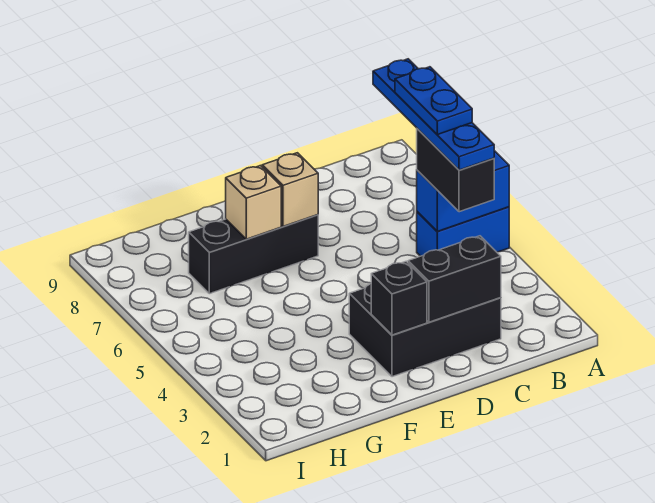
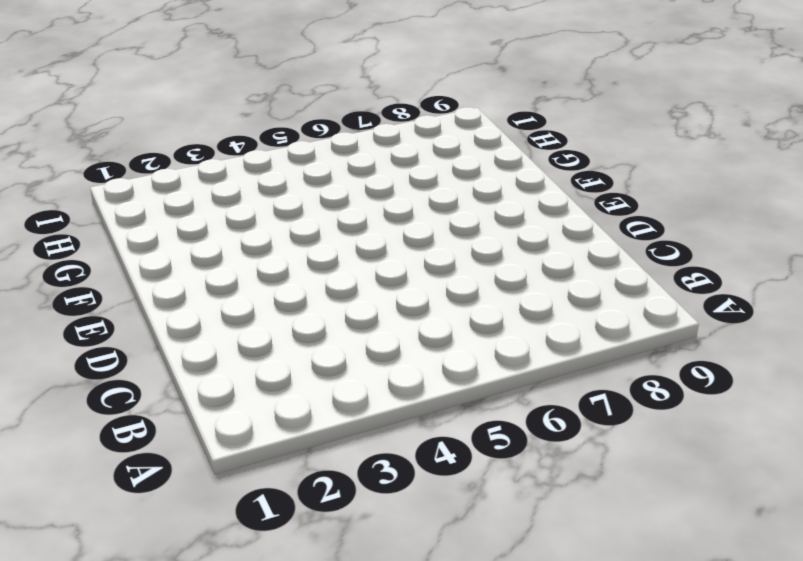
none -> blue brick A5:B5 level 1
none -> black brick C2:E3 level 1

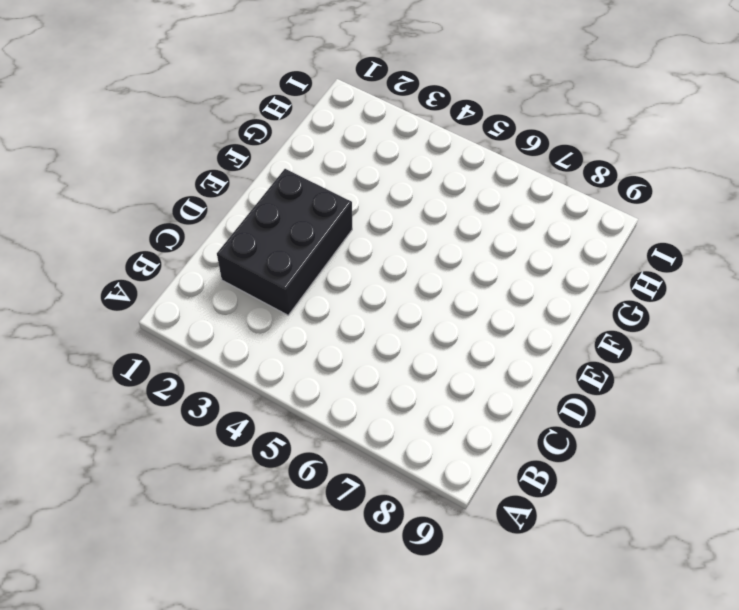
none -> blue brick A5:B5 level 1
none -> black brick E7:G7 level 1

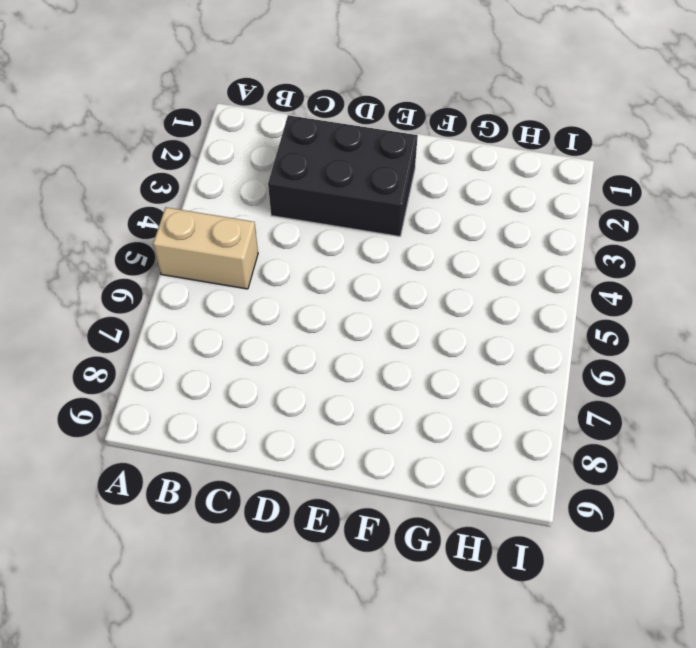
tan brick A5:B5 level 1 -> blue brick A5:B5 level 1
none -> black brick E7:G7 level 1
none -> blue brick A5:B5 level 2

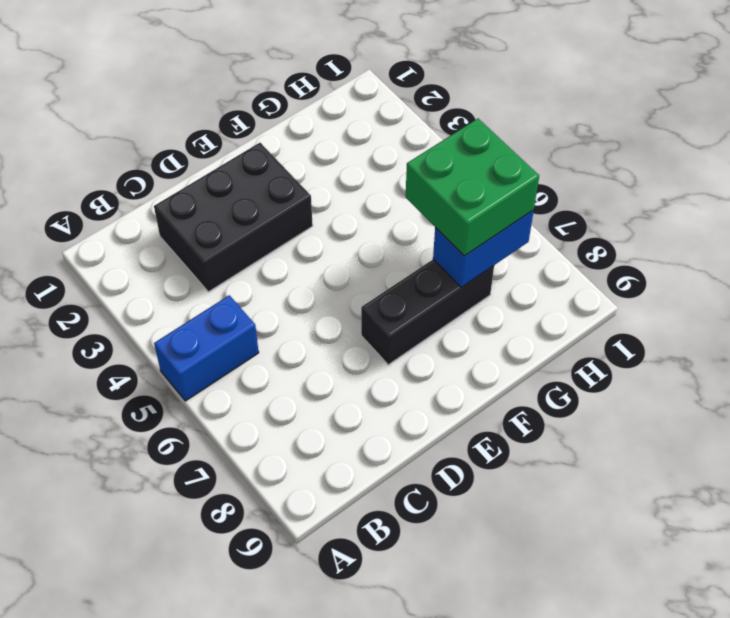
green brick G6:H7 level 3 -> none
blue brick G7:H7 level 2 -> blue brick A5:B5 level 2
none -> black brick C2:D2 level 2
none -> black brick E2 level 2

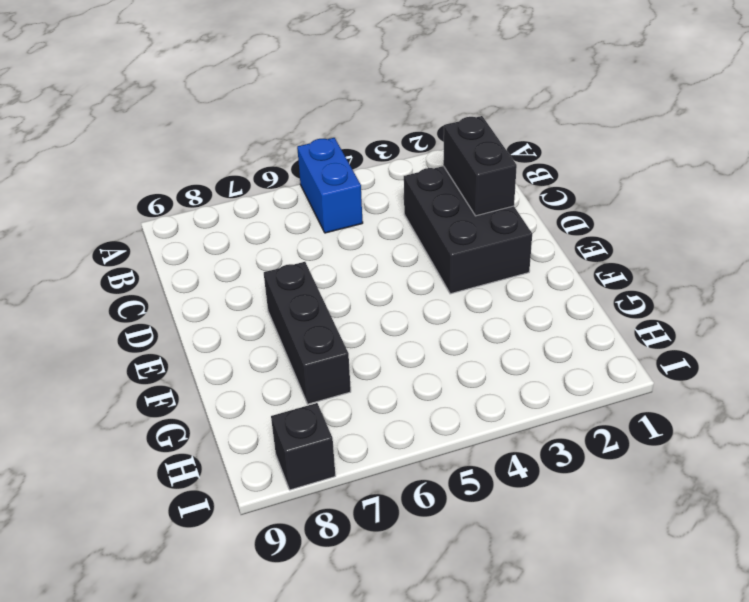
black brick I8 level 1 -> black brick E2 level 2
none -> blue brick A5:B5 level 2
none -> tan brick E7 level 2

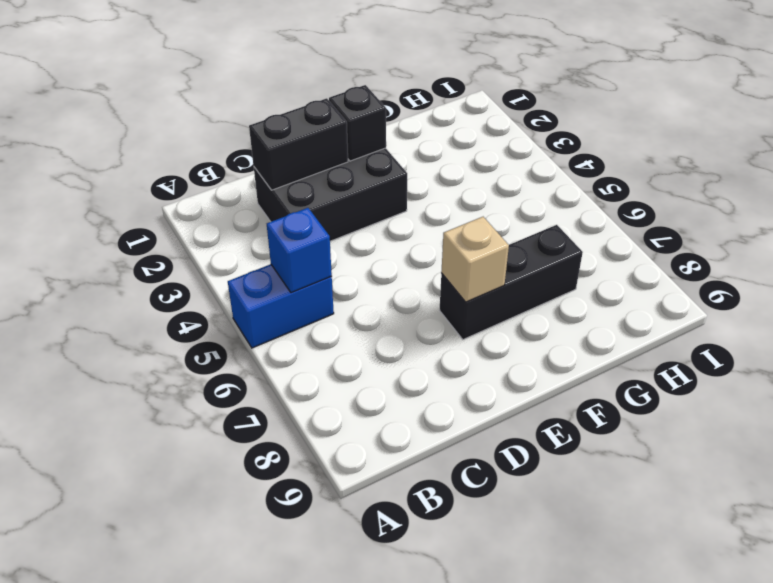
blue brick B5 level 2 -> blue brick A5:B5 level 2
none -> tan brick F7 level 2
none -> black brick B4:B5 level 3

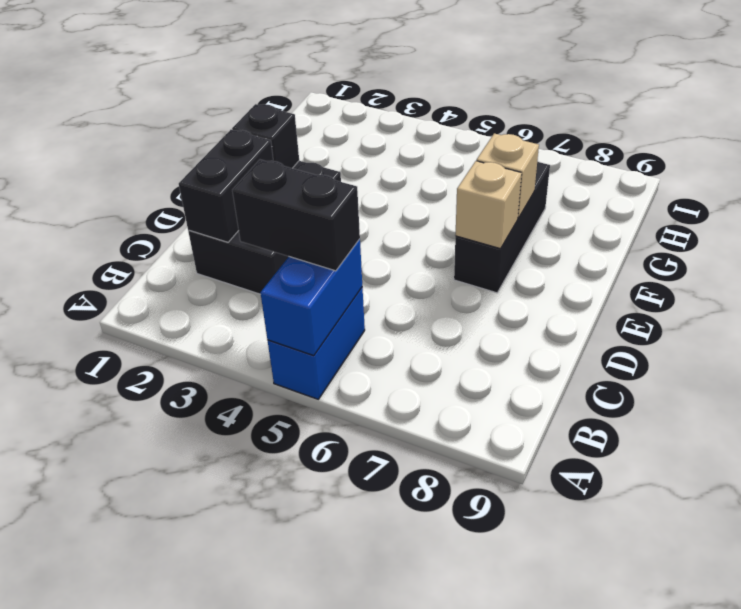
none -> blue plate B4:B7 level 4
none -> blue plate B5:B6 level 5

